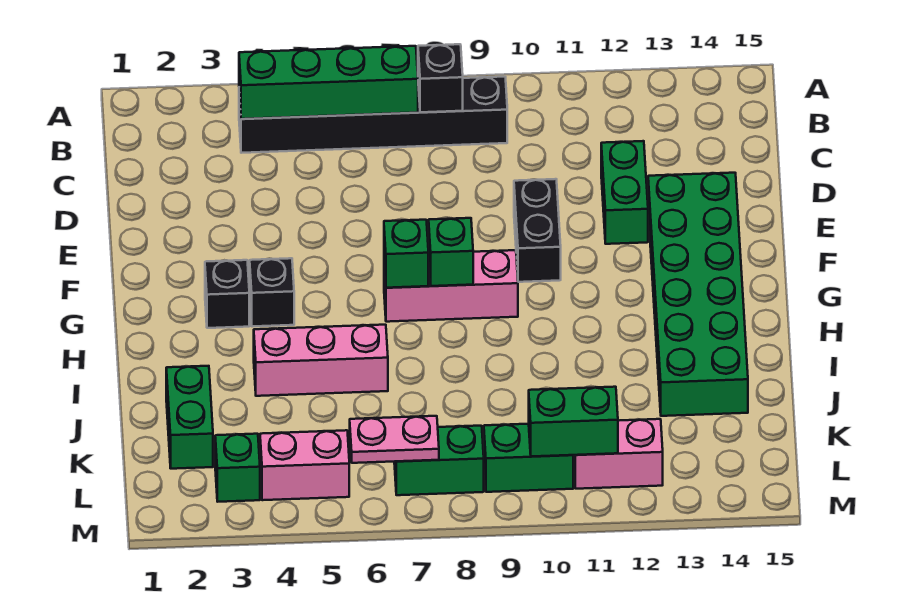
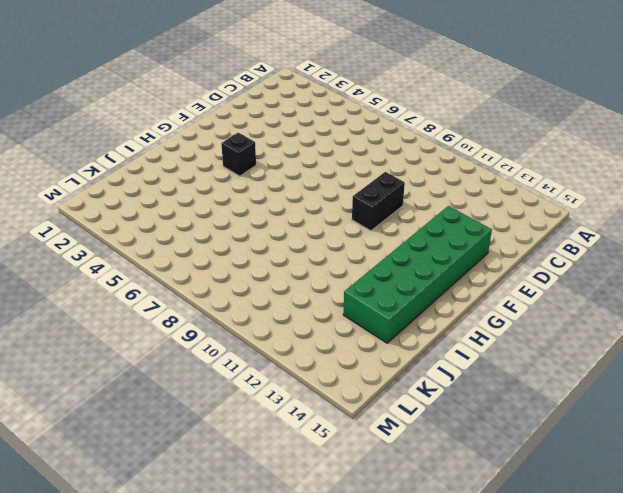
none -> black brick B4:B9 level 1
none -> green brick D12:E12 level 1
none -> black brick G3 level 1

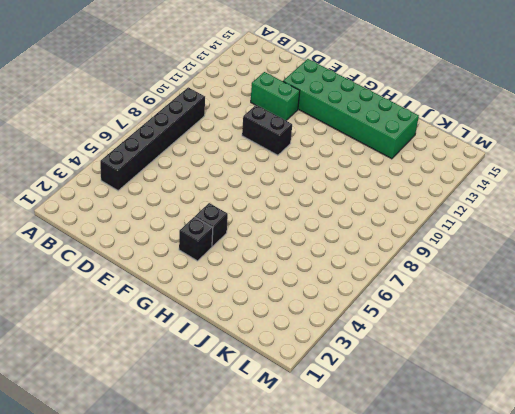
none -> pink brick G7:G9 level 1
none -> pink brick I4:I6 level 1
none -> green brick J2:K2 level 1

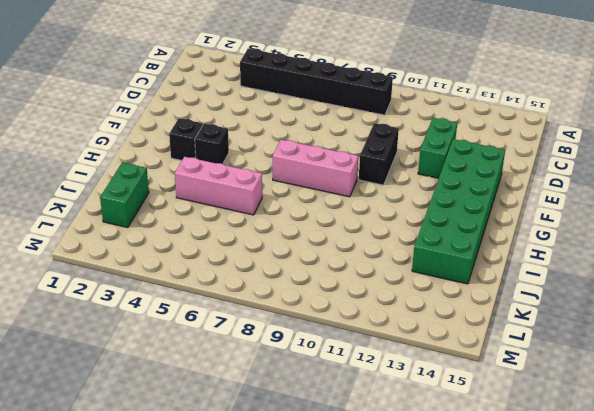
none -> green brick L3 level 1
none -> pink brick L4:L5 level 1
none -> green brick L7:L8 level 1

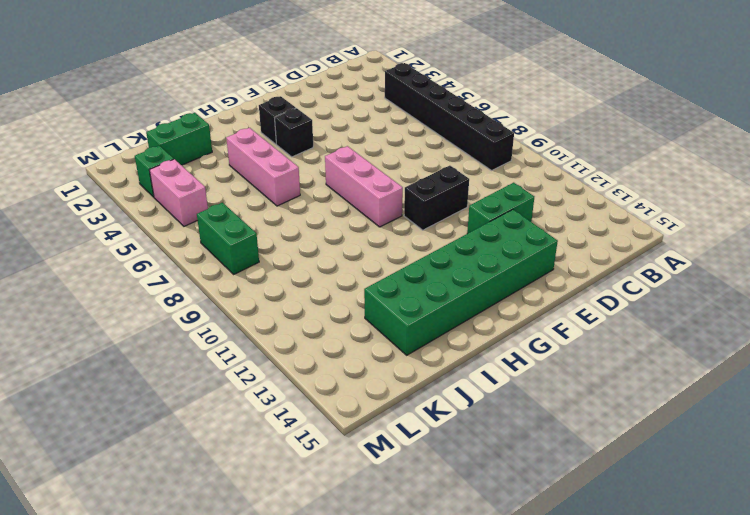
none -> green brick L9:L10 level 1
none -> pink brick L11:L12 level 1
none -> green brick B4:B7 level 2

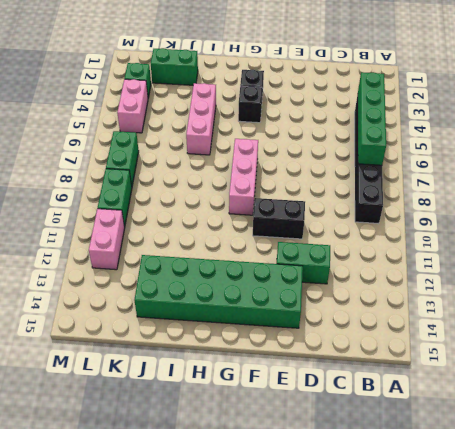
none -> black brick B8 level 2
none -> green brick G7 level 2
none -> green brick G8 level 2

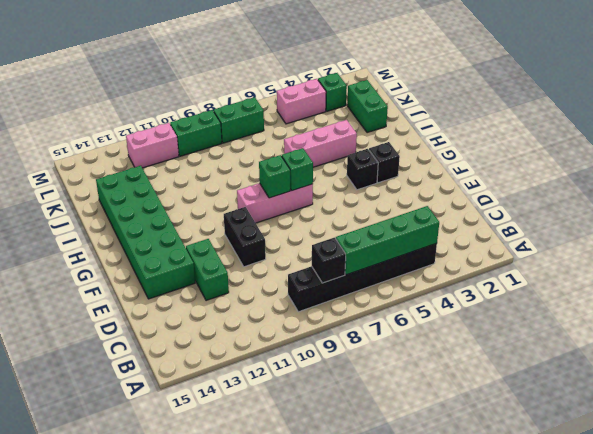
none -> pink plate L6:L7 level 2
none -> green brick L10:L11 level 2

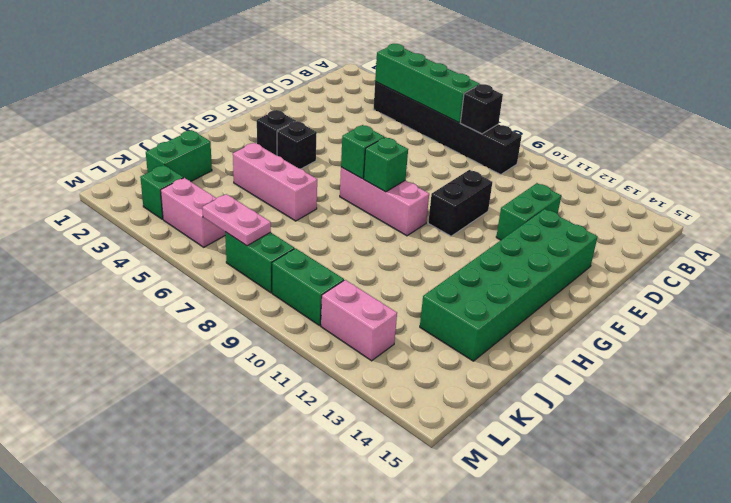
none -> green brick L10:L11 level 2

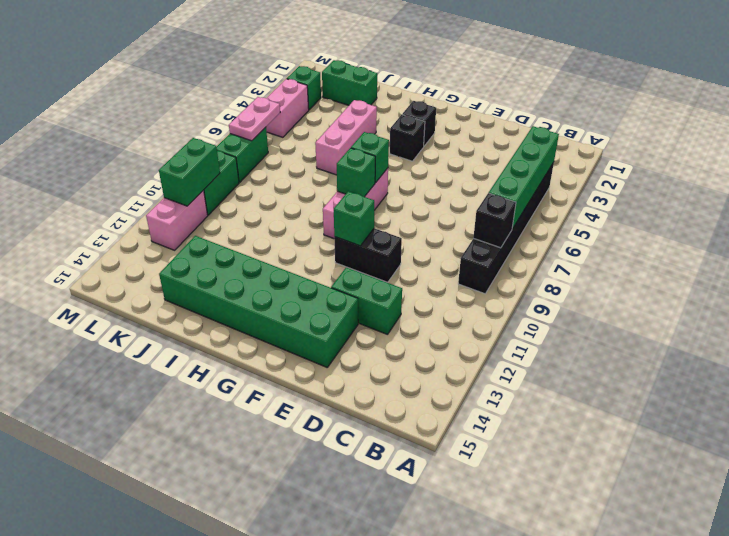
green brick F10 level 2 -> none

